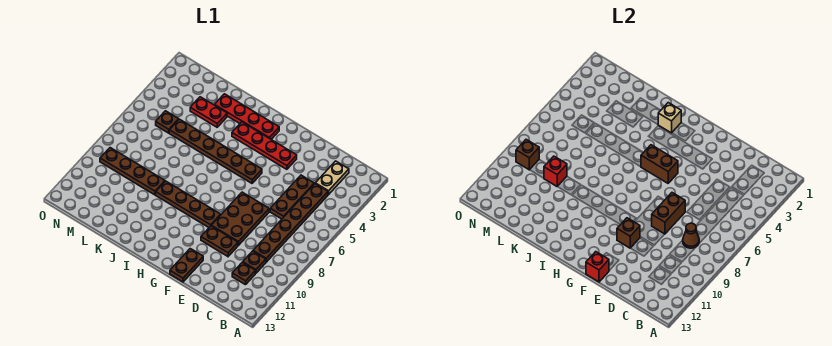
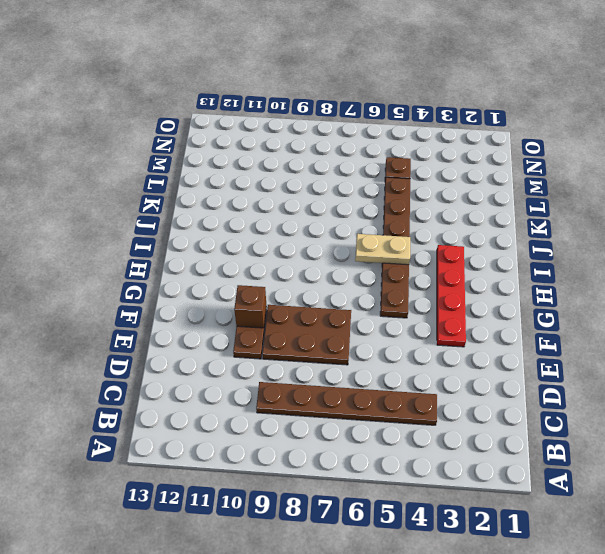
tan plate I5:I6 level 2 -> tan plate C2:C3 level 1
none -> brown plate C10 level 1
none -> brown plate C11 level 1
none -> brown plate D4:D6 level 1

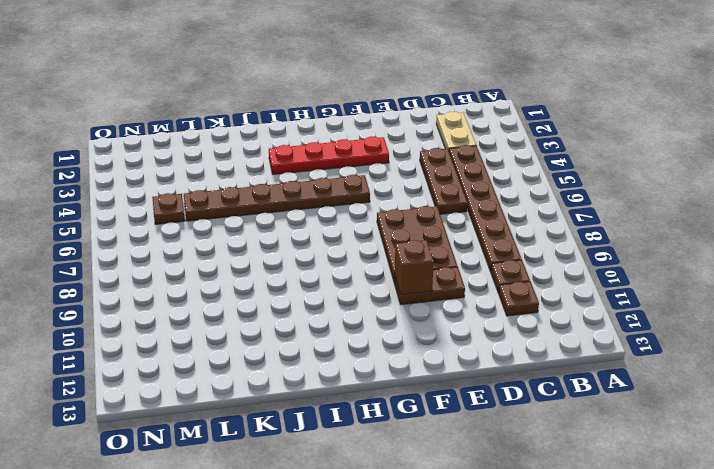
none -> brown plate F12:F13 level 1
none -> brown plate G9:J9 level 1
none -> red plate H2:K2 level 1

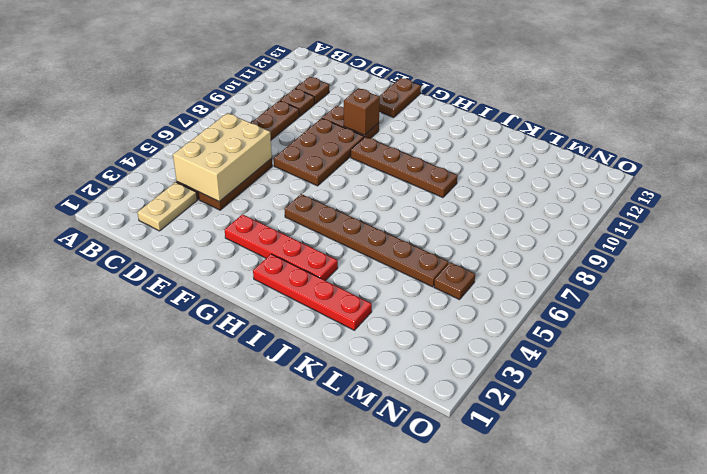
tan brick C4:D6 level 2 -> none
none -> red plate K3:L3 level 1
none -> brown plate K9:N9 level 1
none -> brown cone C8 level 2

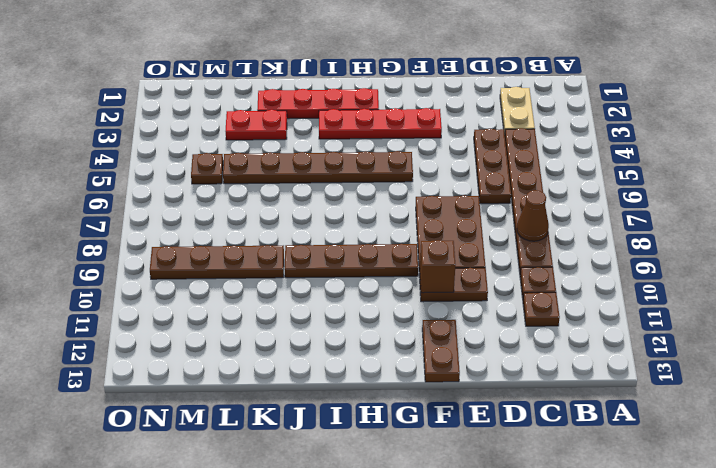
none -> brown brick E7:E8 level 2
none -> red brick F13 level 2
none -> brown brick G5:H5 level 2

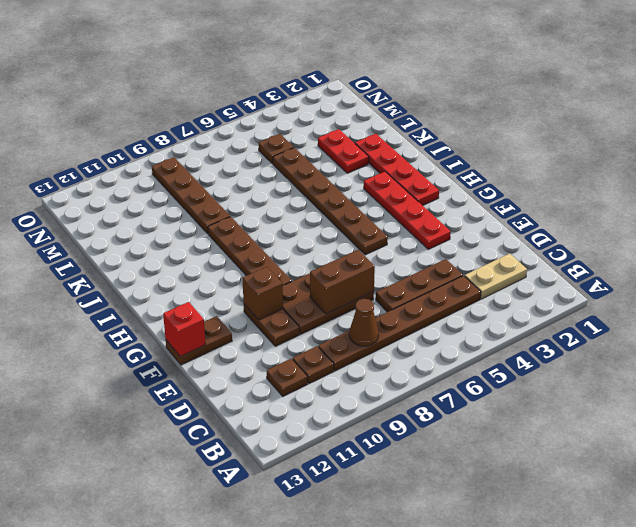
none -> brown brick G5:H5 level 2
none -> tan brick I2 level 2
none -> red brick L9 level 2

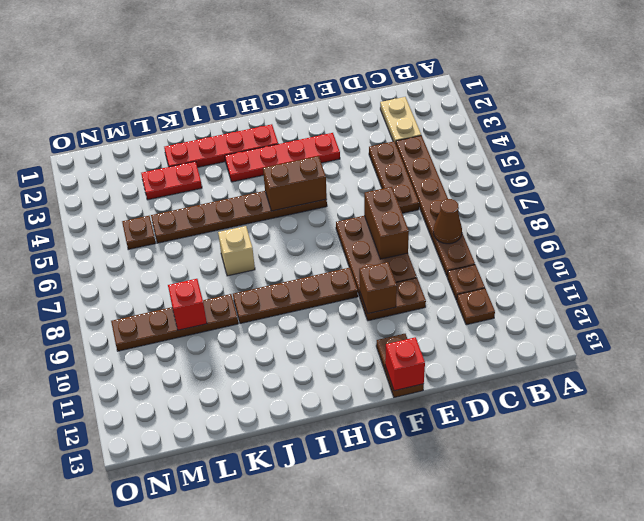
tan brick J7 level 1 -> tan brick I2 level 2
none -> brown brick N9 level 2

